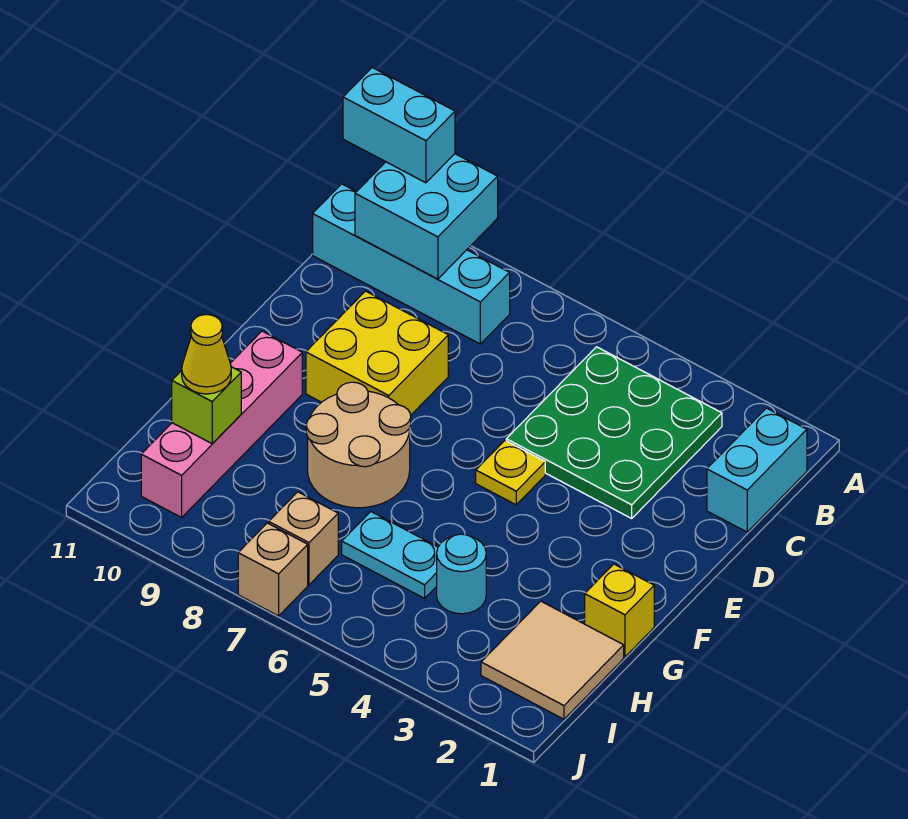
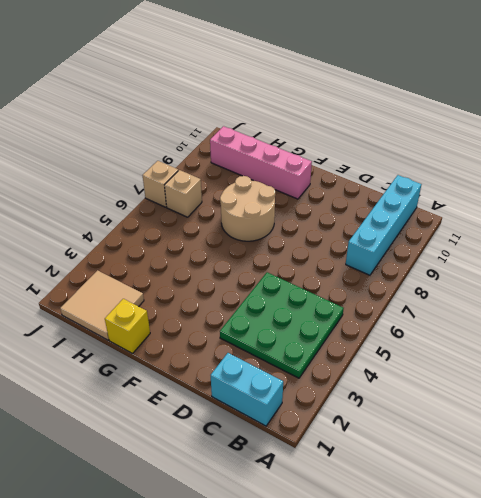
none -> yellow brick D8:E9 level 1
none -> yellow plate E5 level 1
none -> cyan round brick H4 level 1

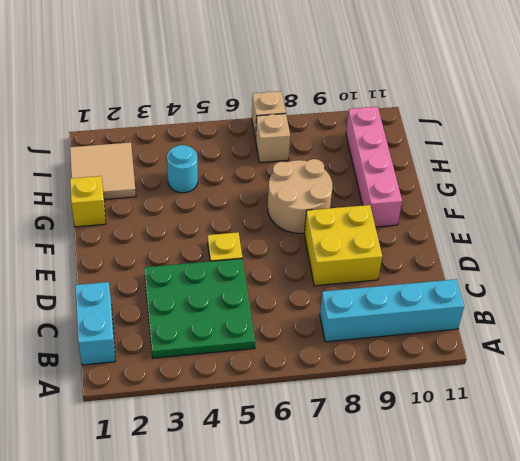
none -> cyan plate H5:H6 level 1
none -> cyan brick A9:B10 level 2
none -> lime brick H10 level 2

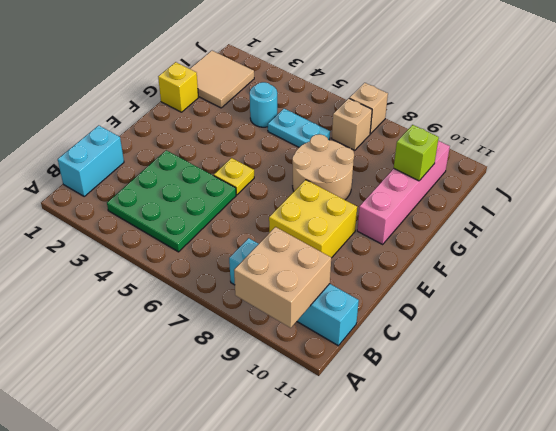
tan brick A9:B10 level 2 -> cyan brick A9:B10 level 2
none -> cyan brick A10:A11 level 3
none -> yellow cone H10 level 3

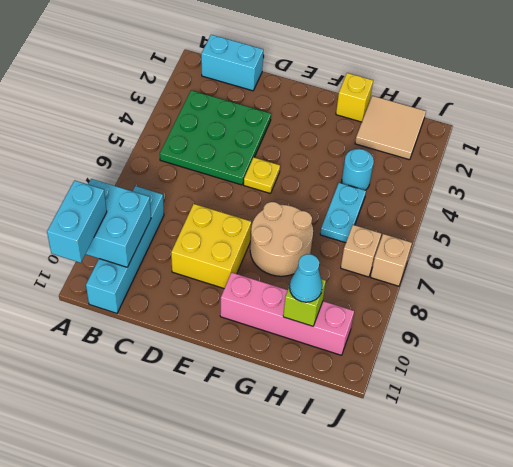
cyan cone H10 level 3 -> yellow cone H10 level 3

